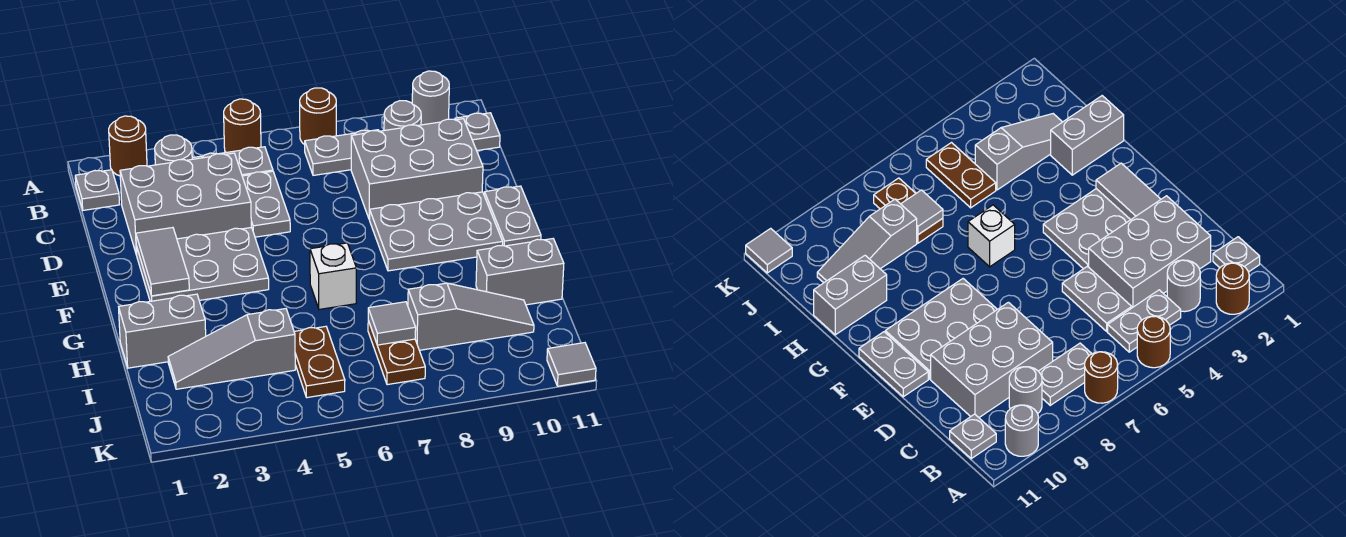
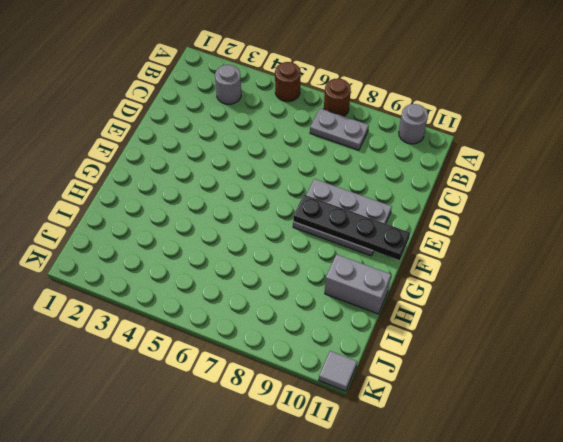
black plate F8:F11 level 2 -> none
none -> brown round brick A2 level 1
none -> grey plate B1 level 1
none -> grey plate B4:B5 level 1

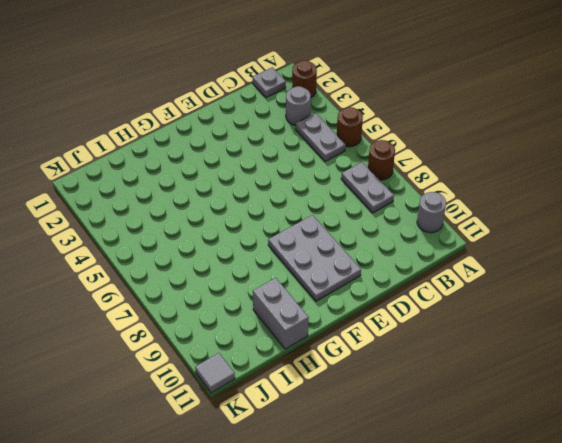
none -> grey round brick B9 level 1
none -> grey plate B11 level 1
none -> grey brick C2:D4 level 1

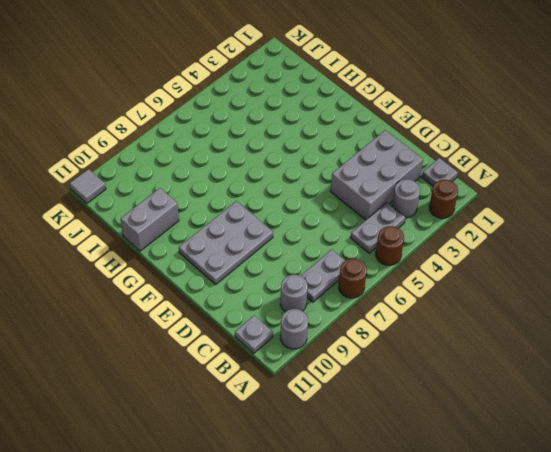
none -> grey plate C5:D5 level 1
none -> grey brick C8:D10 level 1
none -> grey plate E2:F4 level 1

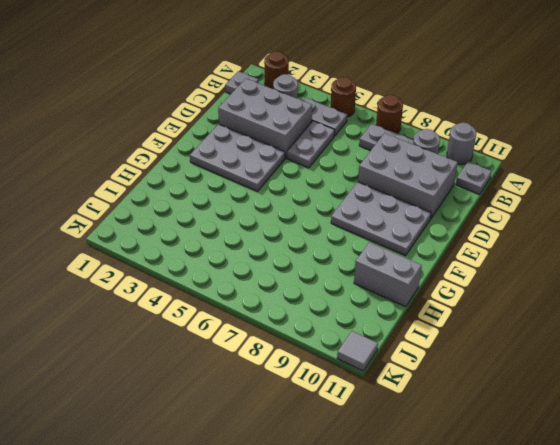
none -> grey plate E11:F11 level 1
none -> white brick G6 level 1
none -> grey brick H1:H2 level 1

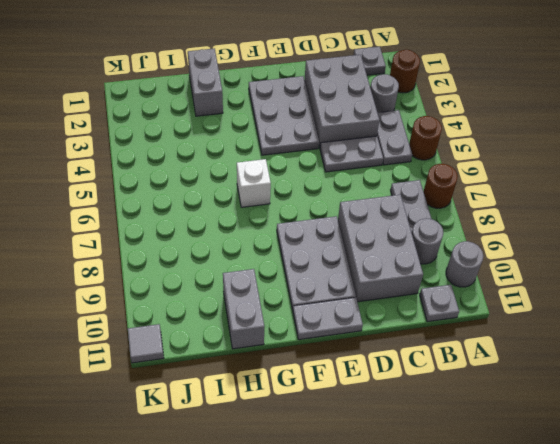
none -> grey slope I2:I4 level 1 top 4
none -> brown plate I5:J5 level 1
none -> brown plate I7:J7 level 1

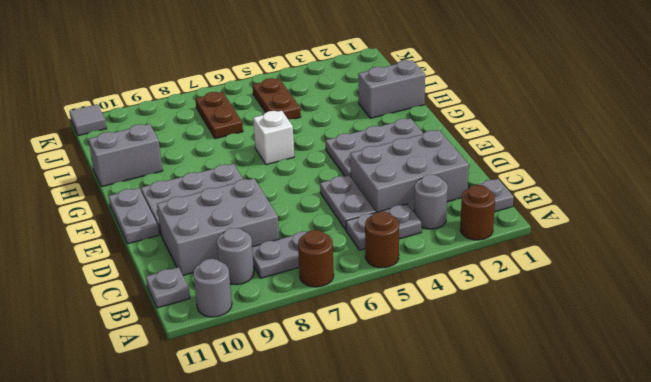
none -> grey slope I2:I4 level 1 top 4
none -> grey slope I8:I10 level 1 top 8
none -> grey tile E2:F2 level 2

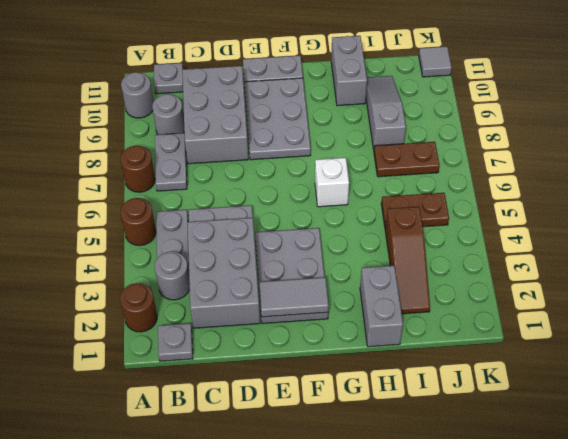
brown slope I2:I4 level 1 top 4 -> grey slope I2:I4 level 1 top 4
none -> grey tile I7 level 2

